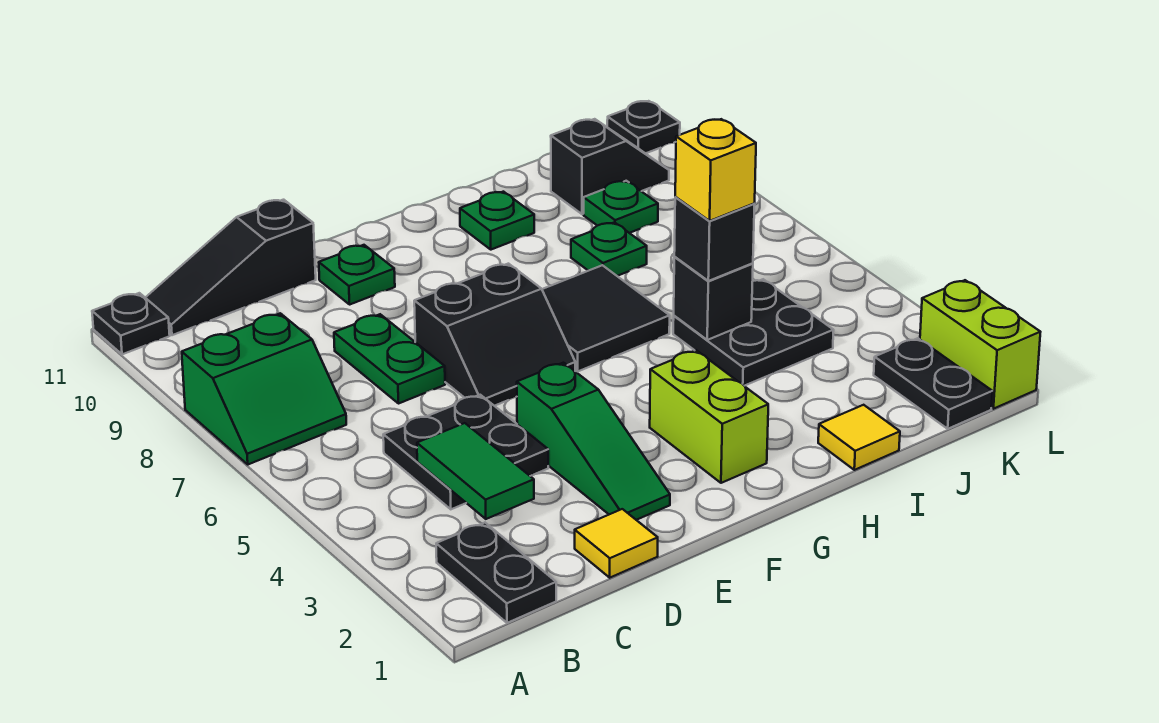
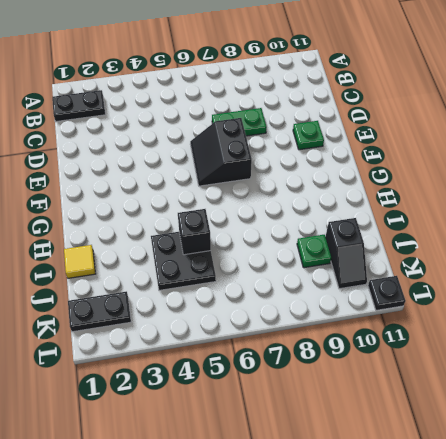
none -> green slope A7:B8 level 1 top 8
none -> black plate A11 level 1
none -> black slope B11:D11 level 1 top D

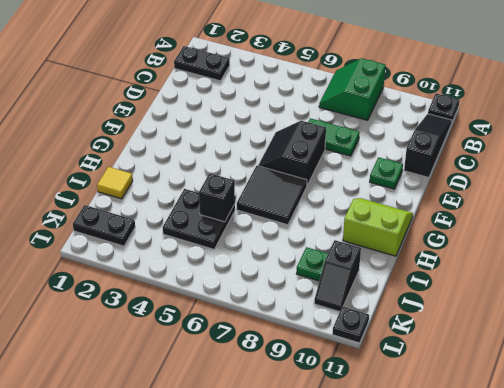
lime slope G10:H11 level 1 top H -> green plate H10 level 1
none -> black plate C4:D5 level 1
none -> yellow tile D1 level 1
none -> green slope E2:E4 level 1 top 4

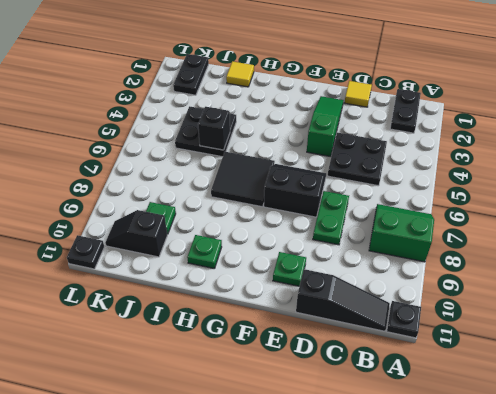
none -> lime brick G2:G3 level 1
none -> green plate I8 level 1
none -> lime brick L1:L2 level 1

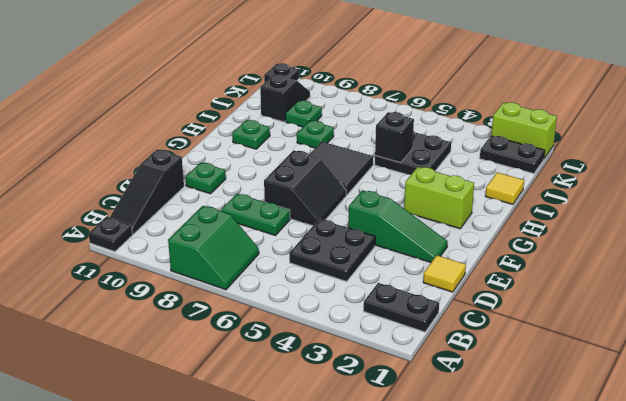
none -> green tile C3:C4 level 2
none -> black brick I5 level 3
none -> yellow brick I5 level 4

